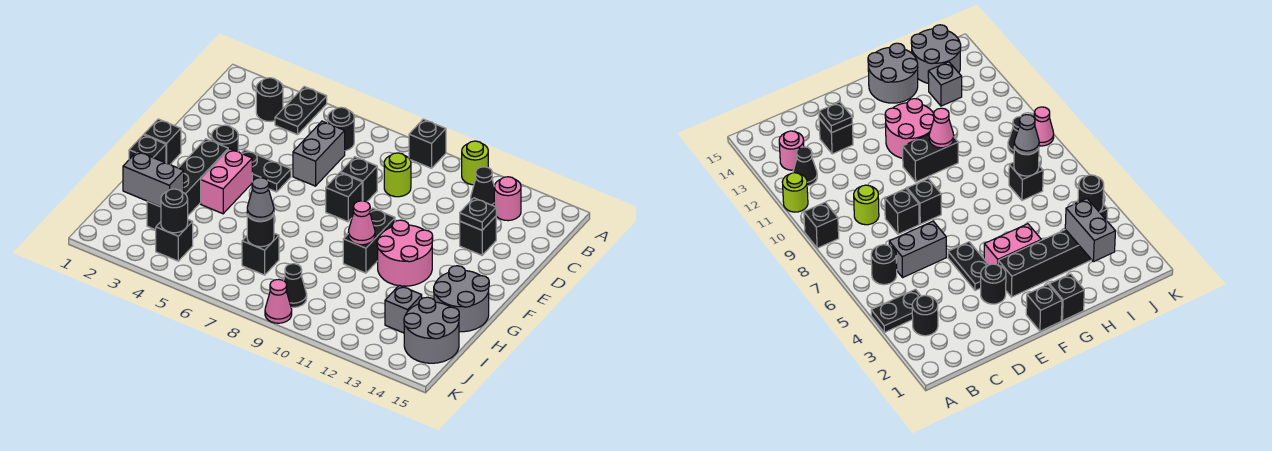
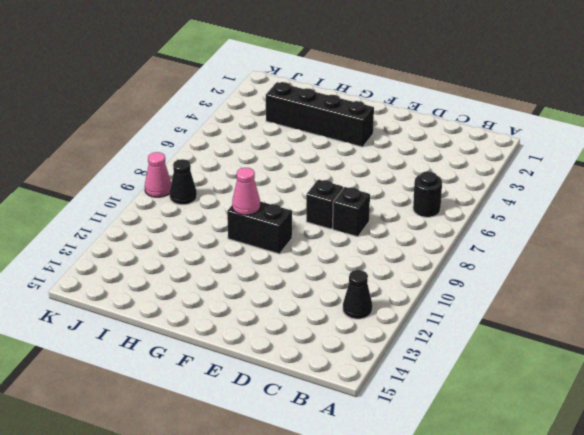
none -> black plate A4:B4 level 1
none -> black brick A9 level 1
none -> lime round brick A11 level 1
none -> black round brick B3 level 1

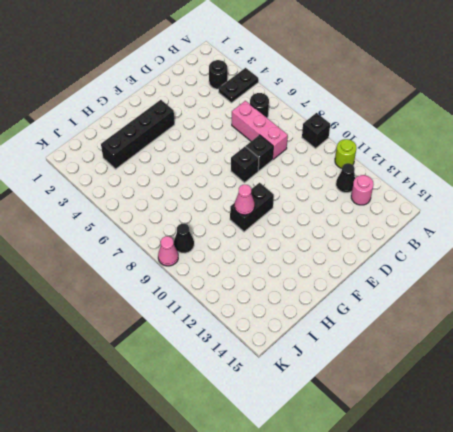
pink brick C6:C8 level 1 -> grey brick C6:D6 level 1
none -> lime round brick C9 level 1
none -> black brick D13 level 1
none -> black round brick E3 level 1
none -> black plate E4:E5 level 1

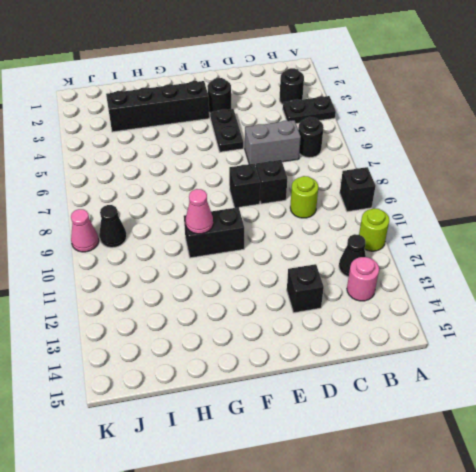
none -> black brick F1 level 1
none -> pink brick F4:G4 level 1
none -> pink round brick F11:G12 level 1
none -> black brick G1 level 1

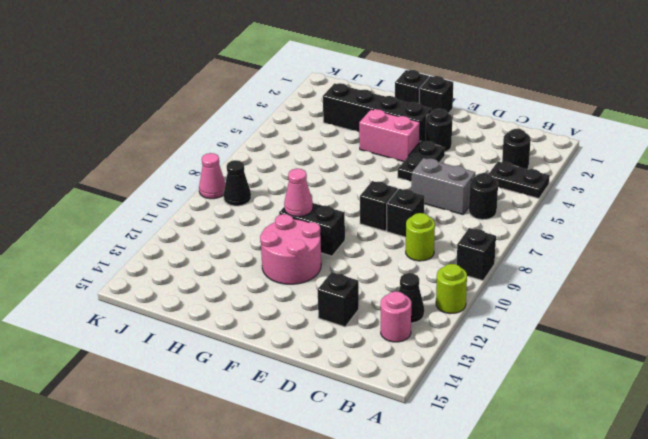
none -> grey round brick G14:H15 level 1
none -> black brick I7 level 1
none -> grey brick I13 level 1
none -> grey round brick I14:J15 level 1

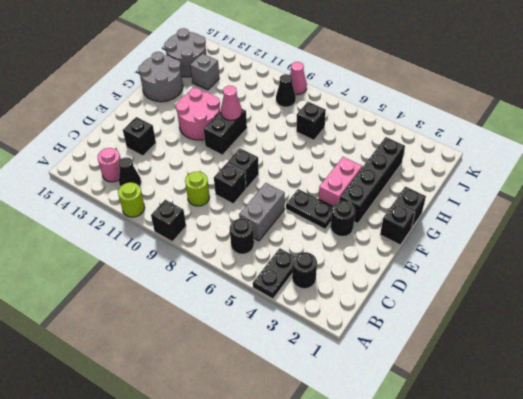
none -> black brick J4 level 1
none -> black plate D13 level 2
none -> grey brick I2:I3 level 2
none -> black round brick I7 level 2

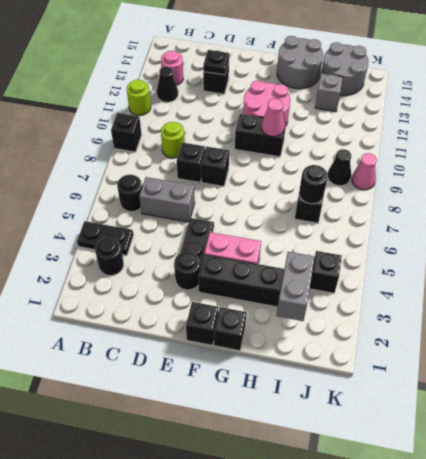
none -> black round brick J4 level 2
none -> grey cone I7 level 3

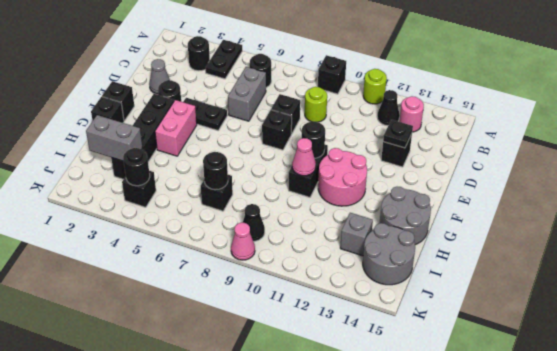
grey cone D2 level 1 -> grey cone I7 level 3
black round brick F10 level 2 -> none

